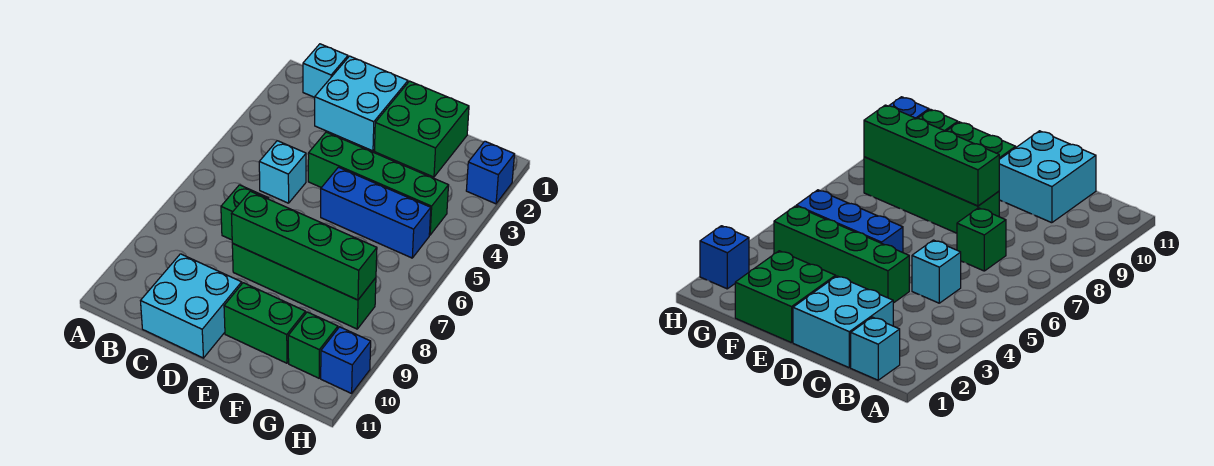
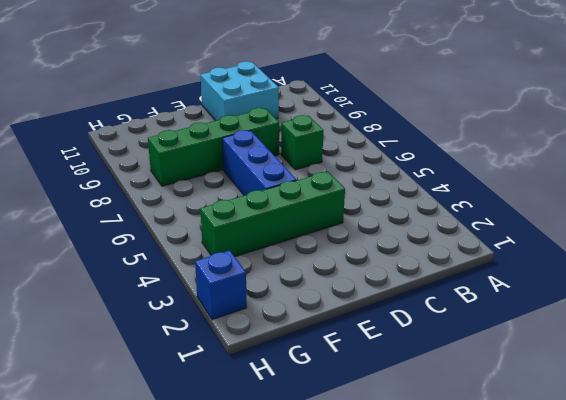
blue brick E5:E7 level 1 -> blue brick E5:G5 level 1
none -> cyan brick B1 level 1
none -> cyan brick C1:D2 level 1
none -> cyan brick C5 level 1

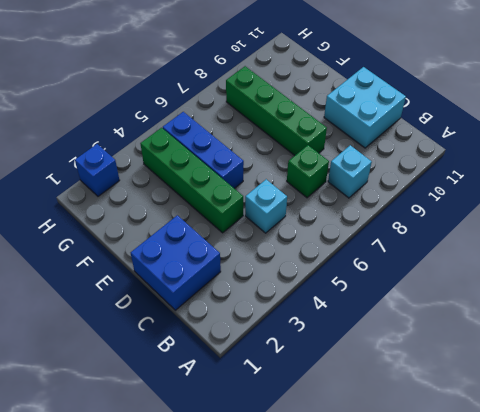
cyan brick B8 level 1 -> cyan brick B1 level 1
blue brick C1:D2 level 1 -> cyan brick C1:D2 level 1
none -> green brick E1:F2 level 1
none -> green brick E10:F10 level 1
none -> green brick G10 level 1

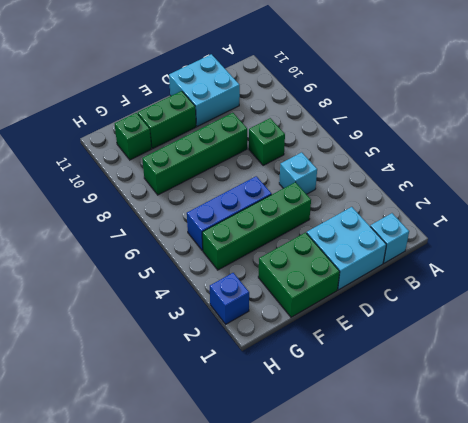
none -> blue brick H10 level 1
none -> green brick D8:G8 level 2

